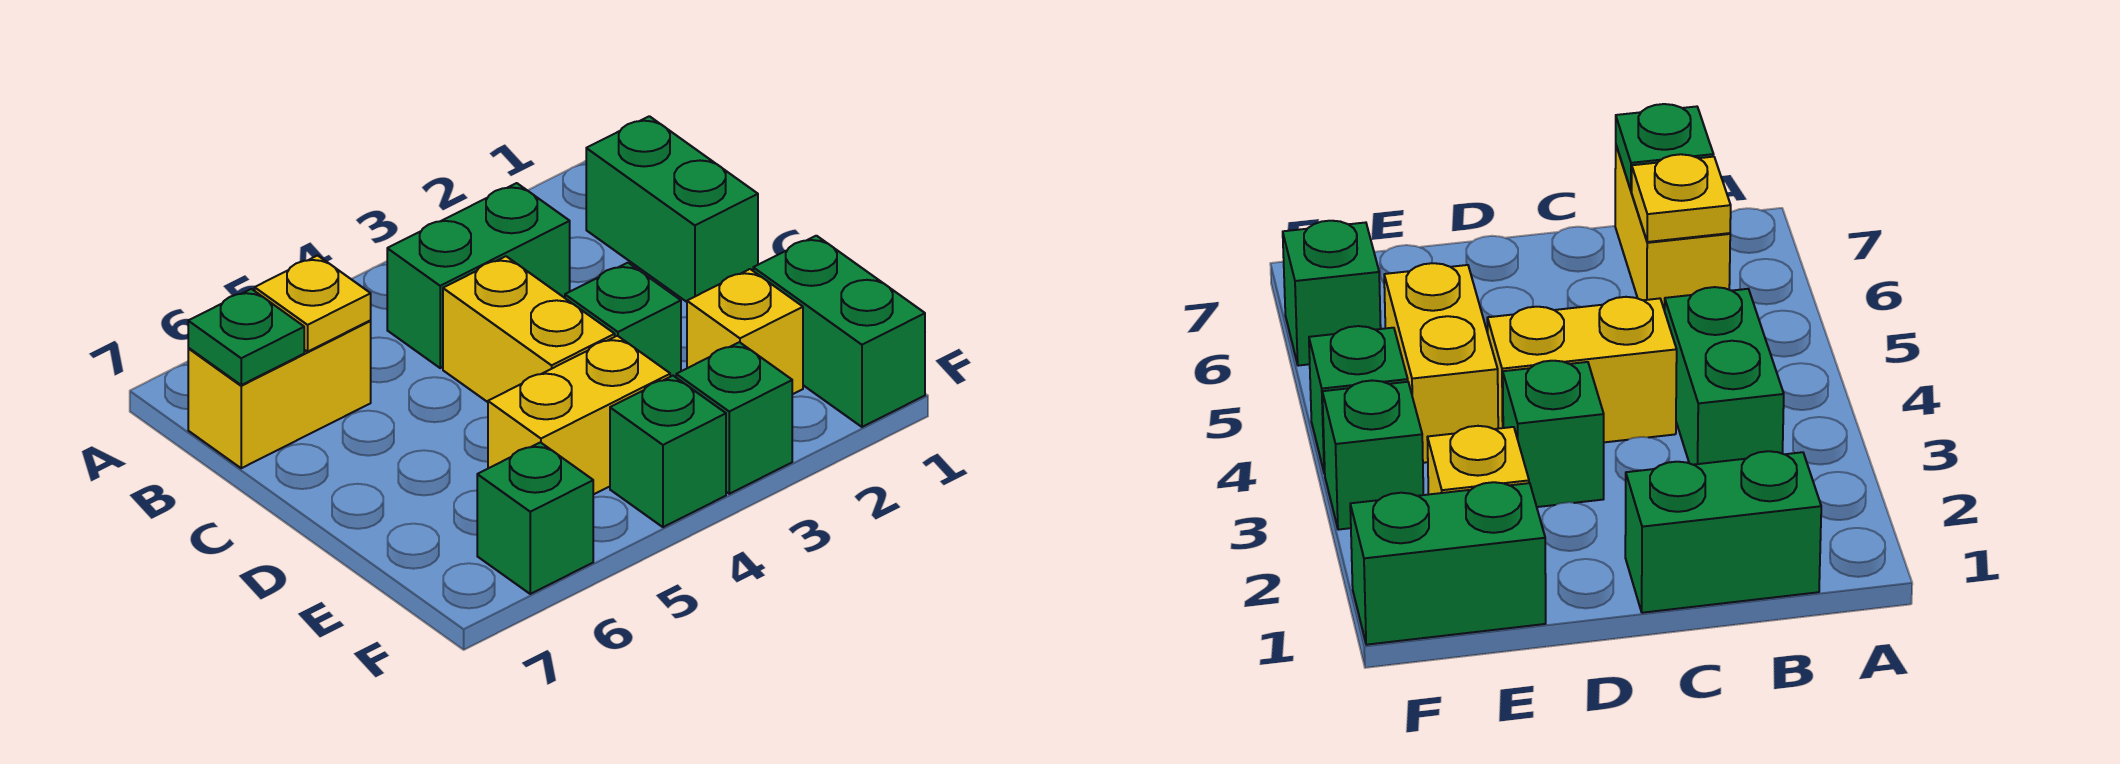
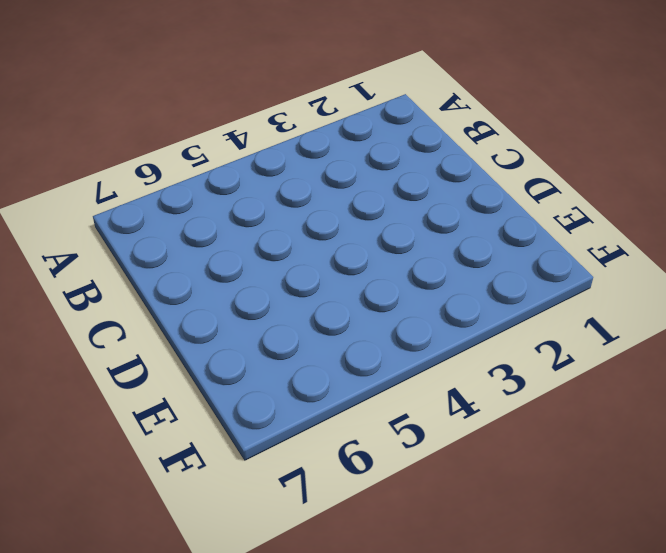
none -> green brick B1:C1 level 1
none -> green brick B3:B4 level 1
none -> yellow brick B6:B7 level 1

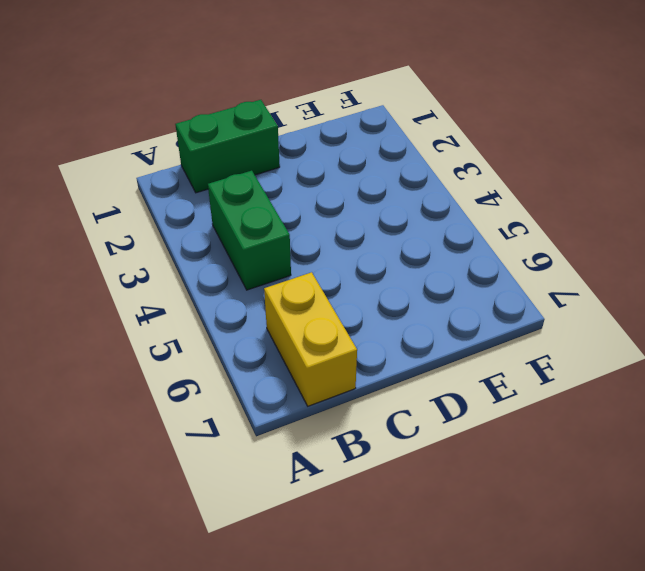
none -> yellow brick C4:D4 level 1
none -> green brick D3 level 1
none -> green brick E1:F1 level 1

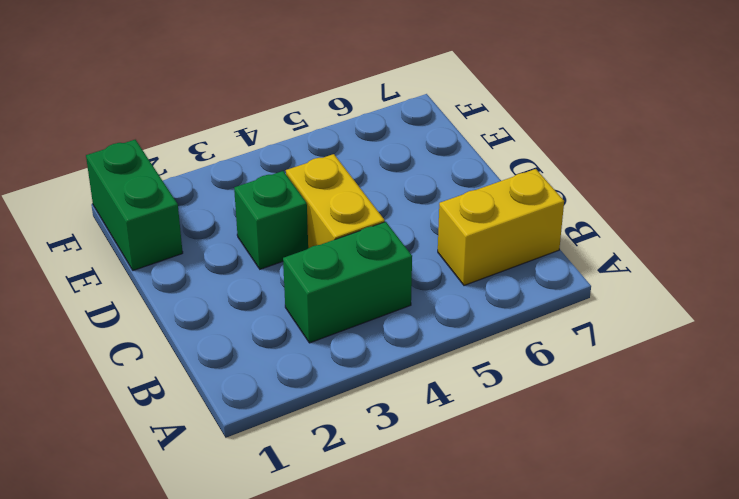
none -> green brick B1:C1 level 1
none -> yellow brick E2 level 1
none -> yellow brick E4:E5 level 1

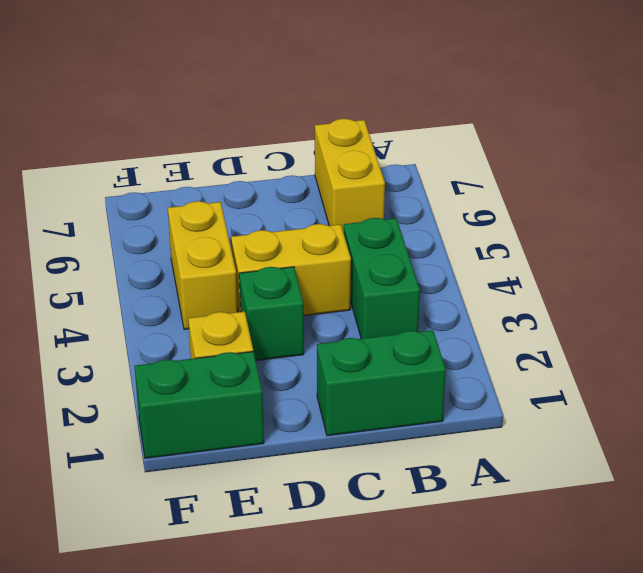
none -> green brick F3 level 1
none -> green brick F4 level 1
none -> green brick F6 level 1

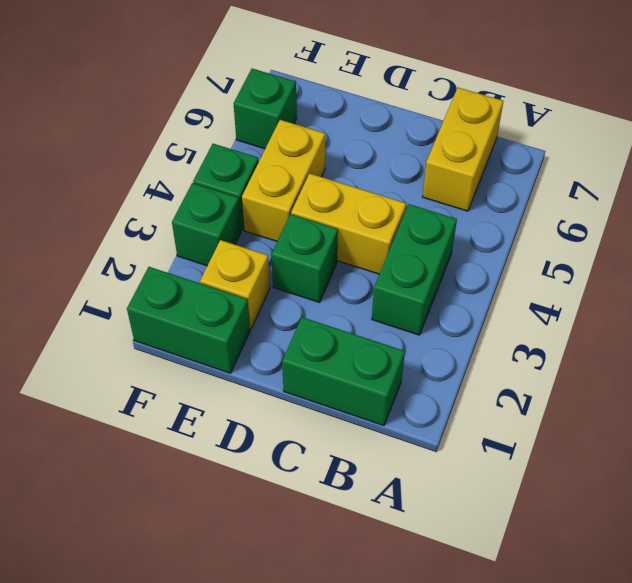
none -> yellow plate B6 level 2
none -> green plate B7 level 2

